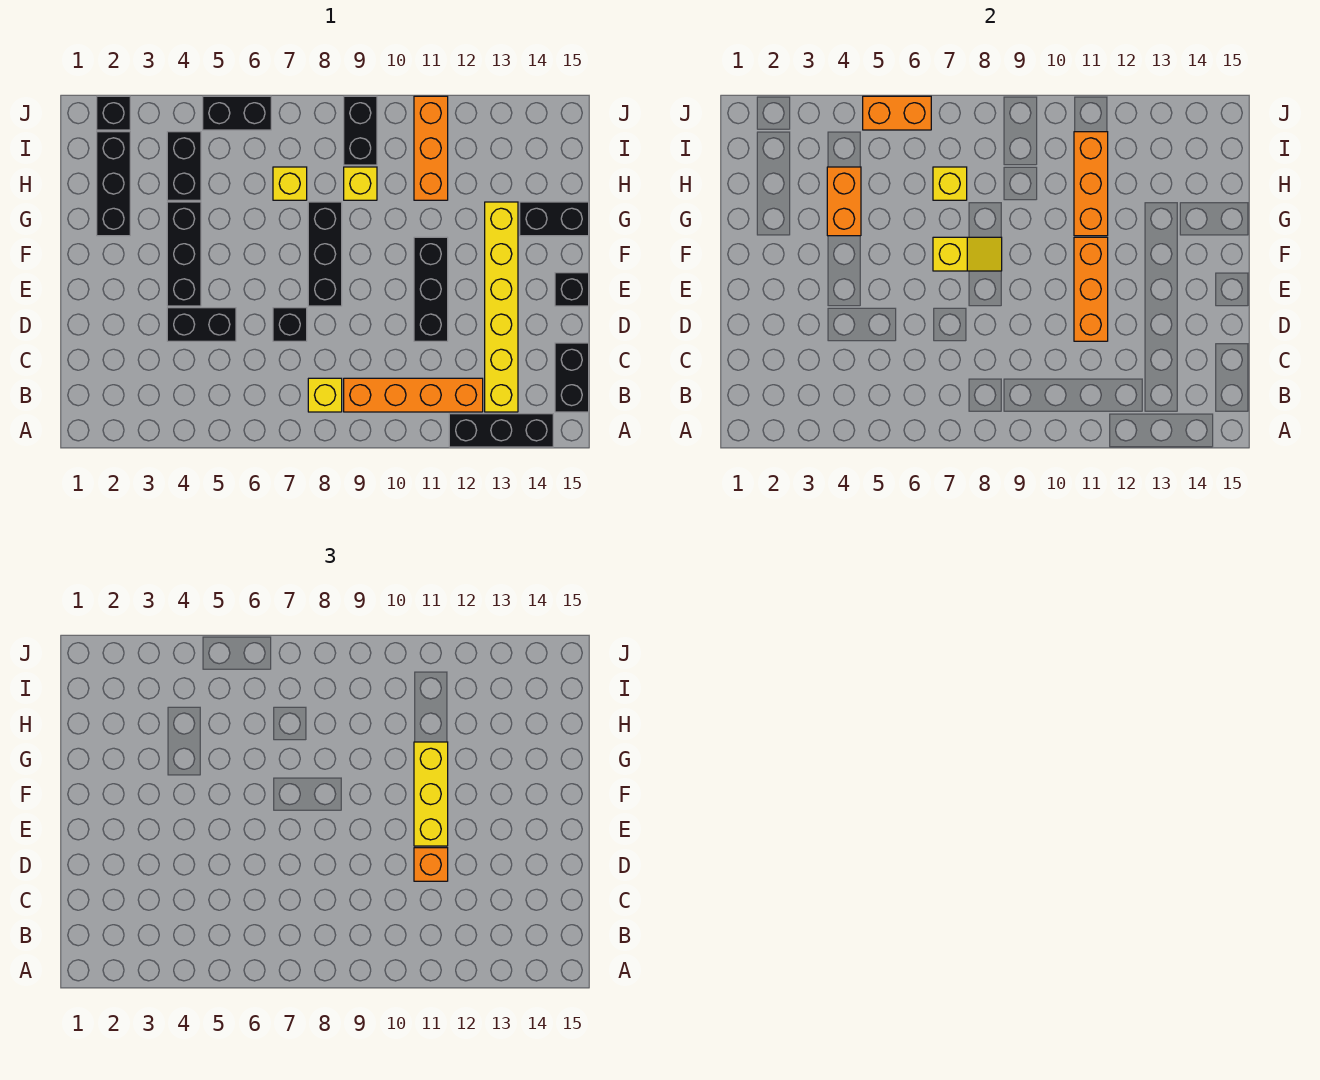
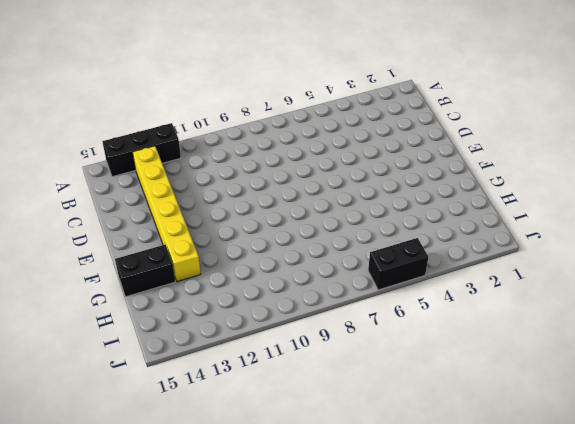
none -> yellow brick B8 level 1
none -> orange brick B9:B12 level 1
none -> black brick B15:C15 level 1

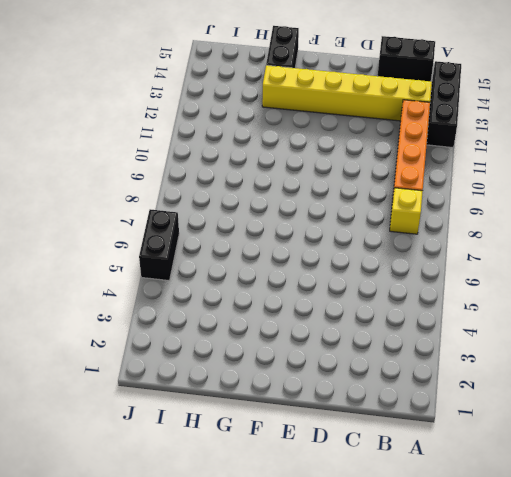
none -> black brick D4:D5 level 1
none -> black brick D7 level 1
none -> black brick D11:F11 level 1

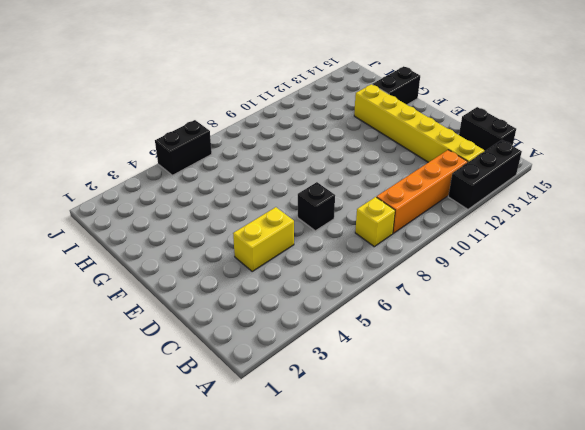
yellow brick D4:D5 level 1 -> black brick D4:D5 level 1
none -> black brick D11:F11 level 1
none -> black brick E4:G4 level 1
none -> black brick E8:G8 level 1

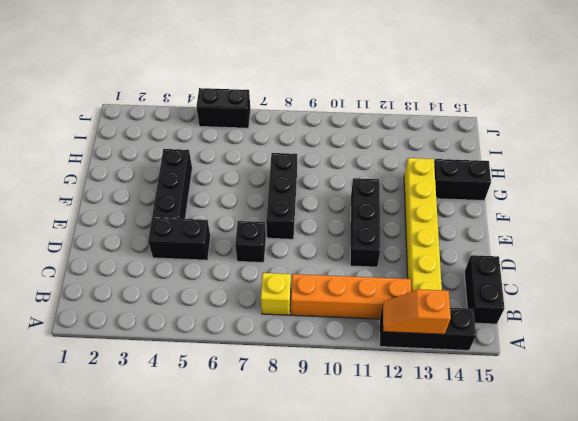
orange slope A12:A13 level 2 top 13 -> none
none -> black brick E15 level 1
none -> black brick G2:I2 level 1
none -> black brick H4:I4 level 1

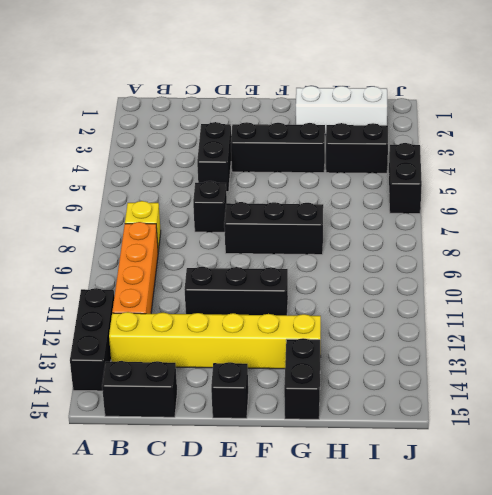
white brick G2:I2 level 1 -> black brick G2:I2 level 1
none -> yellow brick H7 level 1
none -> yellow brick H9 level 1
none -> orange brick H11:J11 level 1

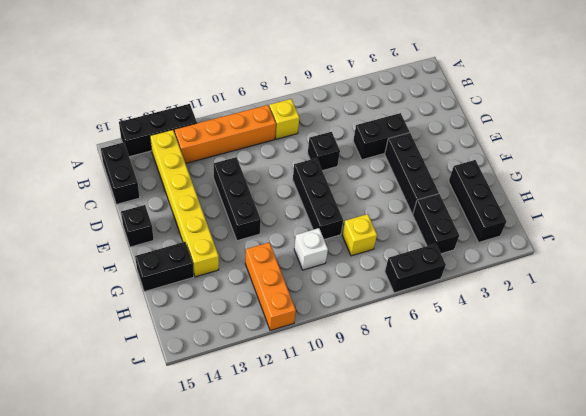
white brick H9 level 1 -> yellow brick H9 level 1
none -> black brick I9:J9 level 1
none -> black brick J2 level 1
none -> orange brick D11:F11 level 2

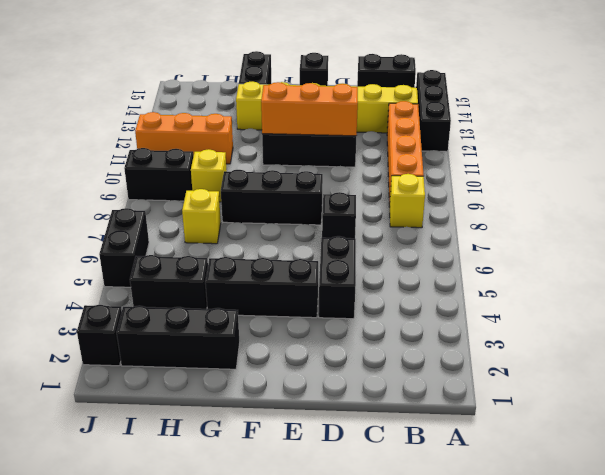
none -> yellow slope F7:F8 level 2 top 7
none -> orange brick G4:H4 level 2
none -> orange brick G11:I11 level 2

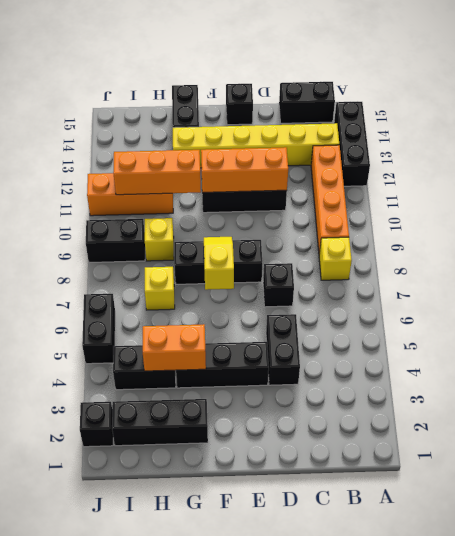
none -> yellow brick H7 level 2
none -> orange brick J5:J6 level 2
none -> orange brick D11 level 3

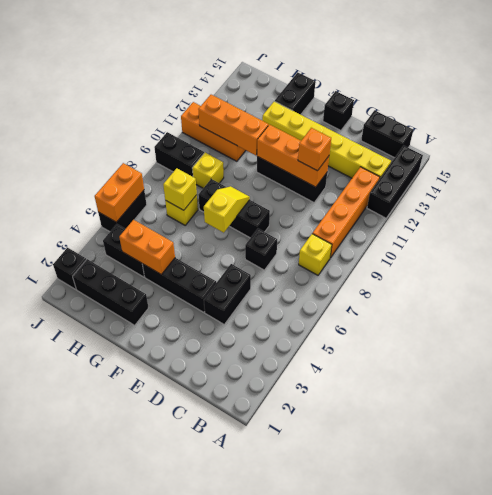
none -> yellow brick E11:G11 level 3

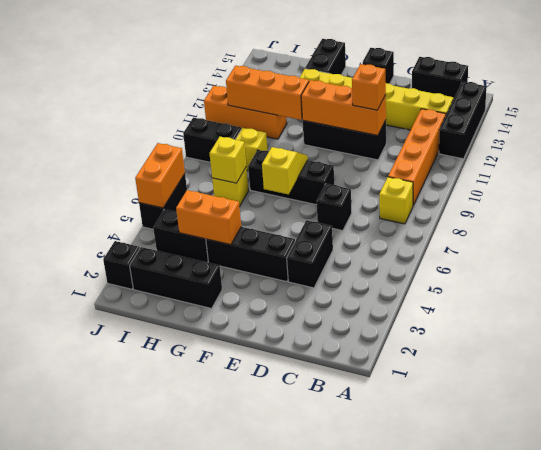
none -> yellow brick E11:G11 level 3

